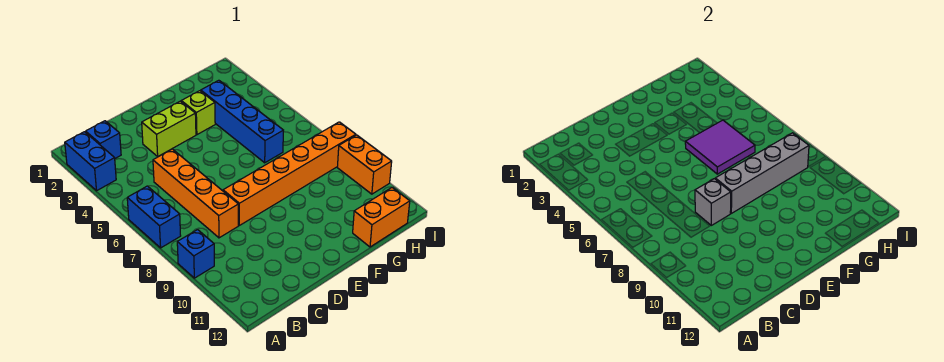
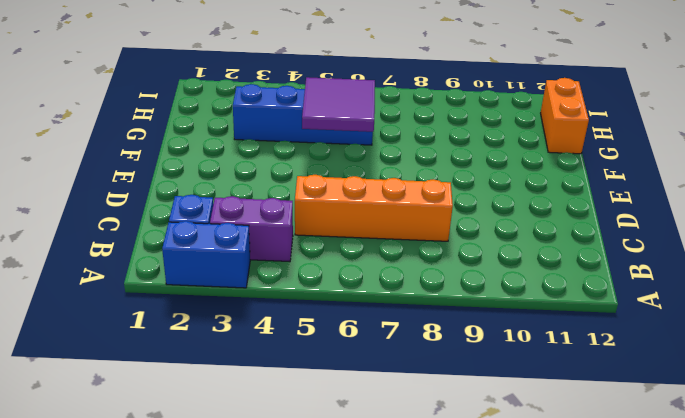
purple brick B3:B4 level 1 -> none
none -> blue brick A6:A7 level 1
none -> blue brick A9 level 1
none -> lime brick D3:E3 level 1

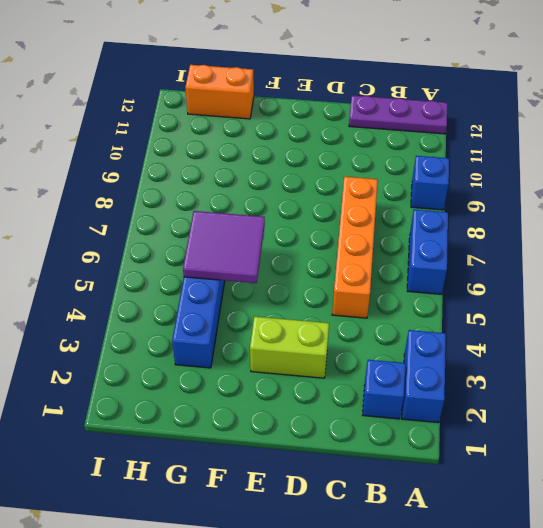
purple plate A12:C12 level 1 -> none
none -> orange brick D8:I8 level 1
none -> lime brick F3 level 1
none -> orange brick I9:I10 level 1

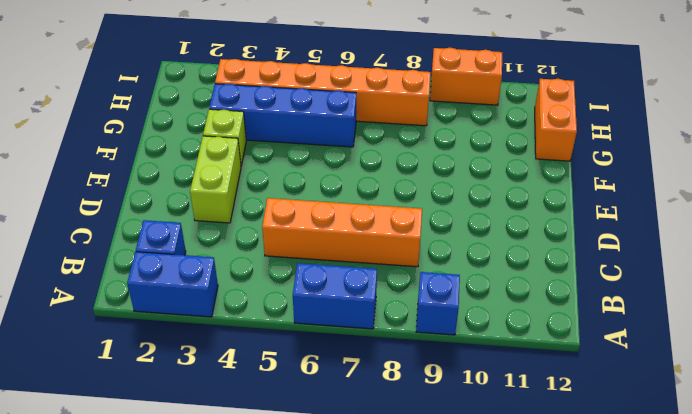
orange brick H3:H8 level 1 -> orange brick D8:I8 level 1
none -> grey brick D8 level 2
none -> grey brick E8:H8 level 2
none -> purple tile F5:G6 level 2

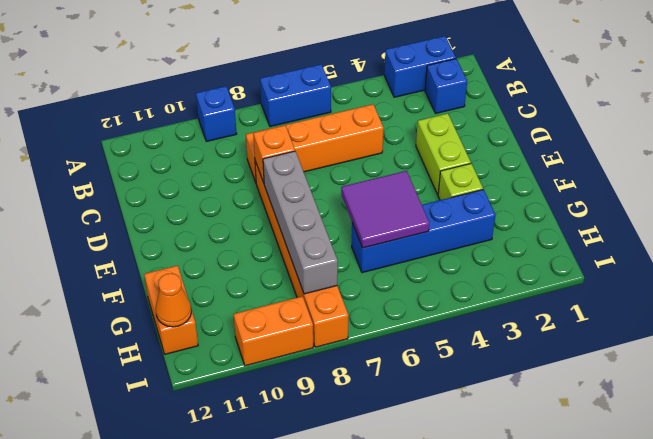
orange brick D8 level 2 -> grey brick D8 level 2
orange cone H12 level 2 -> none

